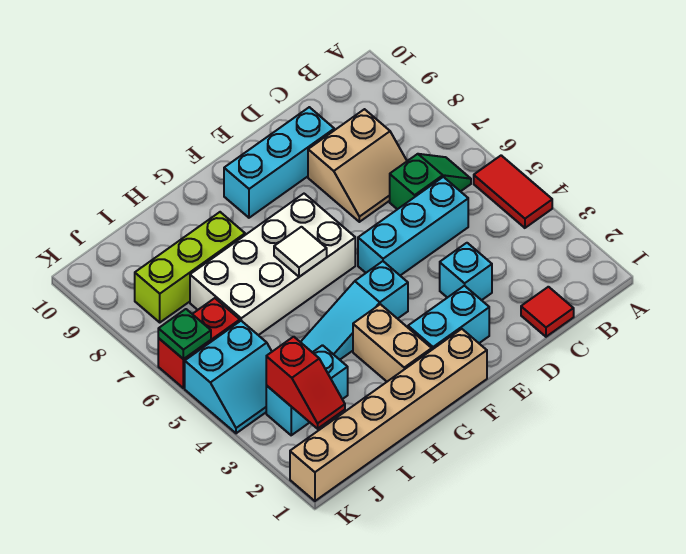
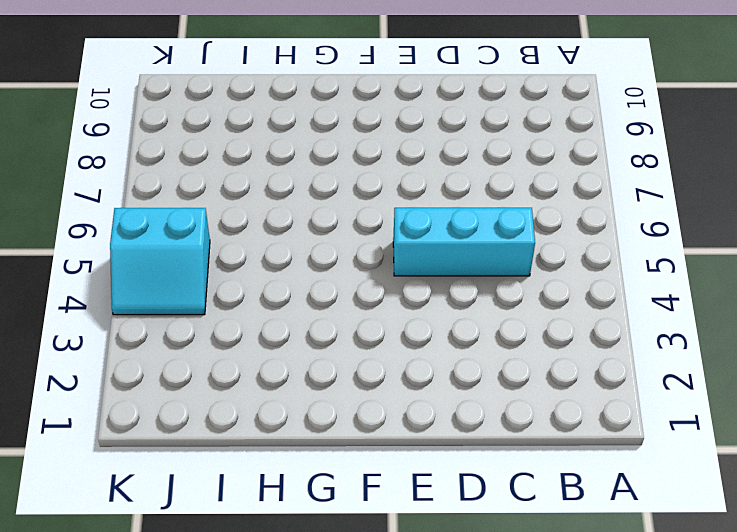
none -> red tile A4:A5 level 1
none -> green slope B6:C6 level 1 top C
none -> red tile C1 level 1

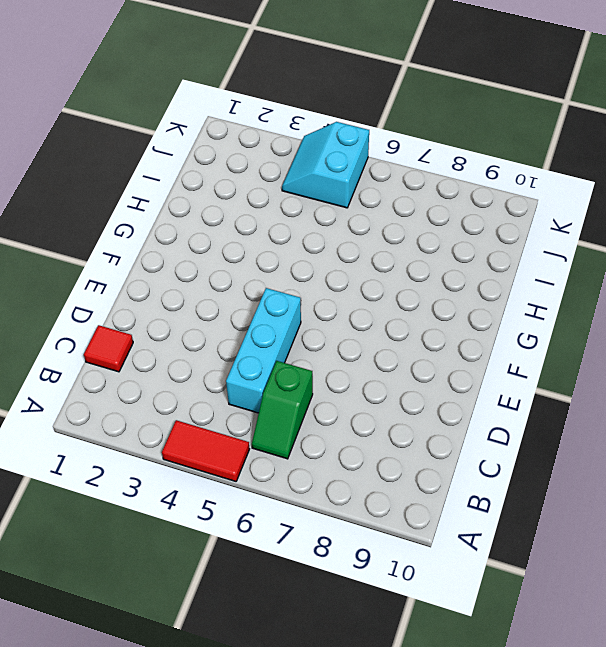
none -> tan slope C7:D8 level 1 top 8
none -> cyan brick D3 level 1
none -> cyan brick D9:F9 level 1

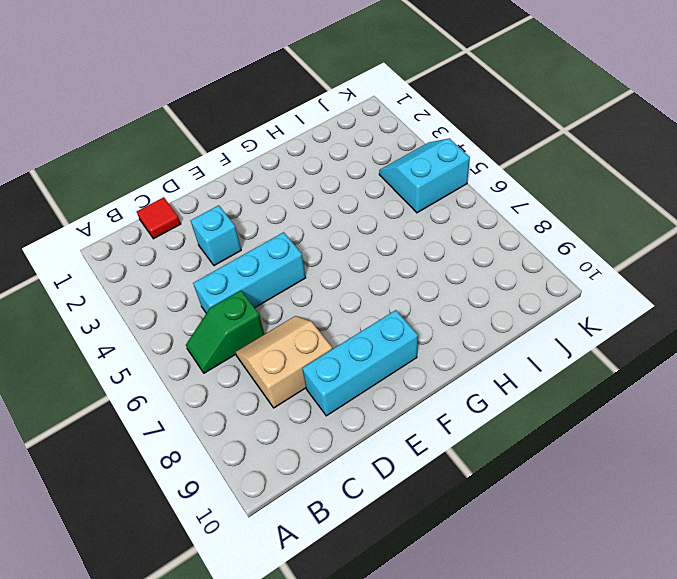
none -> red tile A4:A5 level 1
none -> cyan brick E2:F2 level 1
none -> tan brick F1:K1 level 1

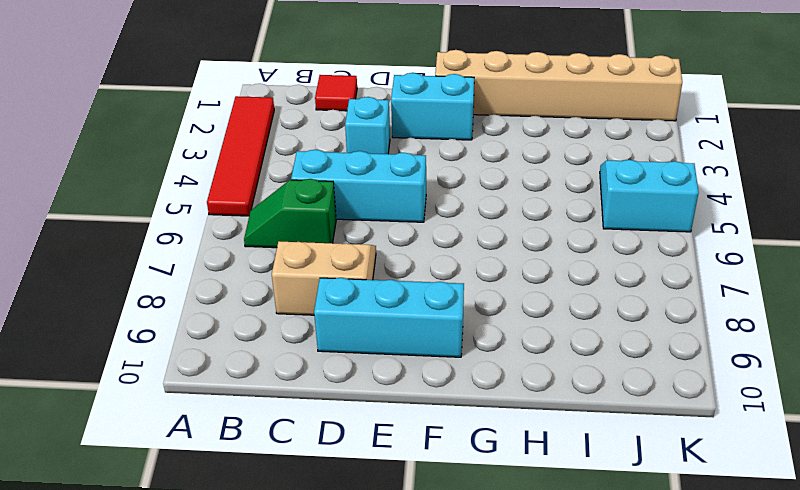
red tile A2:A5 level 1 -> red tile A4:A5 level 1
none -> cyan slope F4:H4 level 1 top F
none -> white brick F6:I7 level 1
none -> tan brick G2:G3 level 1

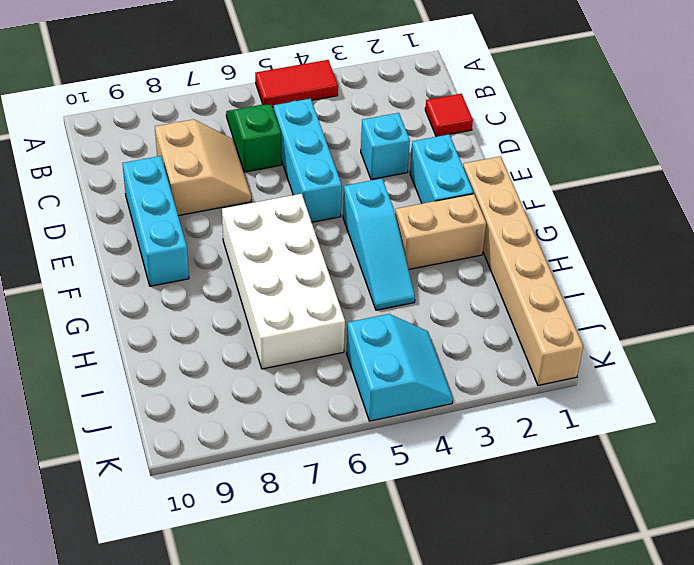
none -> lime brick H8:J8 level 1
none -> cyan brick I3:J3 level 1
none -> red brick J6:K6 level 1

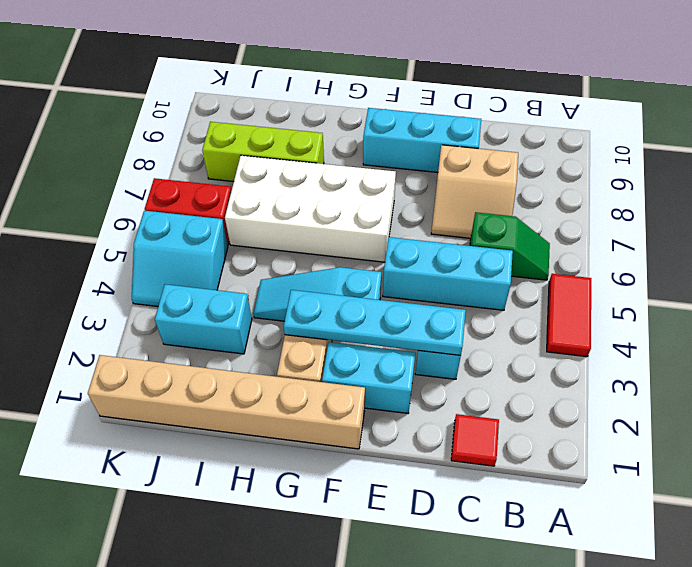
cyan plate D3:G3 level 2 -> none
none -> white tile G6 level 2
none -> red slope J2:J3 level 2 top 3
none -> green plate K6 level 2

